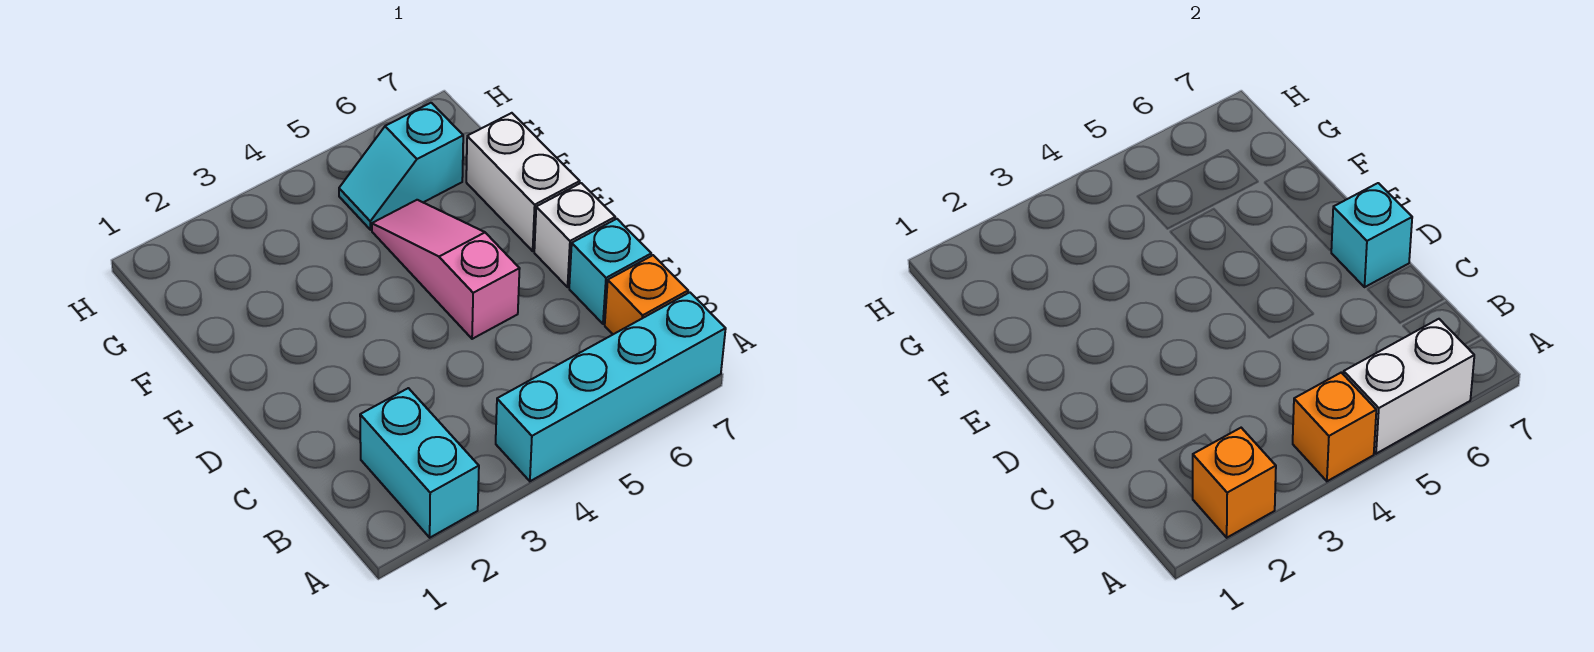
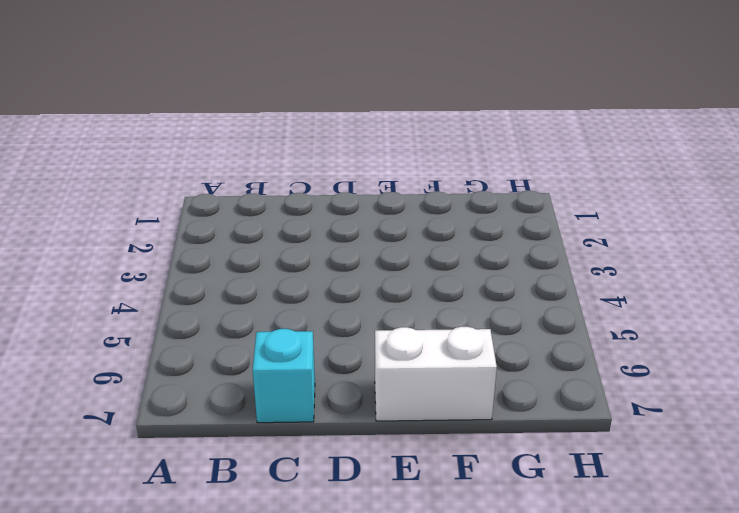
none -> cyan brick A2:B2 level 1
none -> cyan brick A4:A7 level 1
none -> orange brick B7 level 1

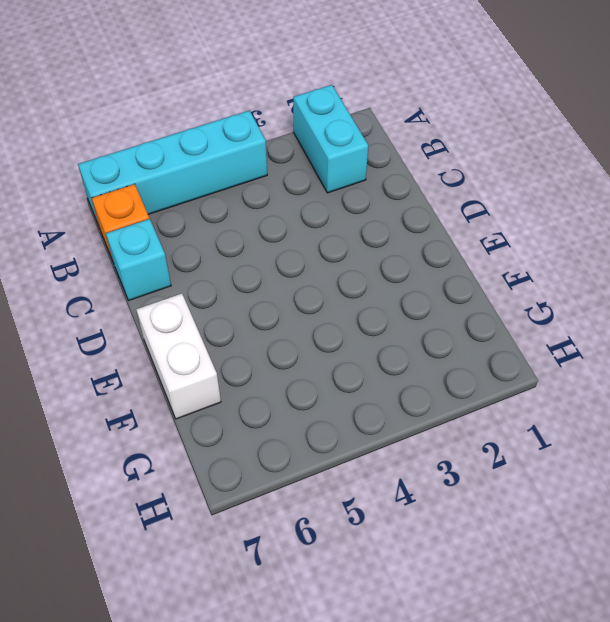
none -> pink slope D5:F5 level 1 top D
none -> white brick D7 level 1
none -> cyan slope G5:G6 level 1 top 6

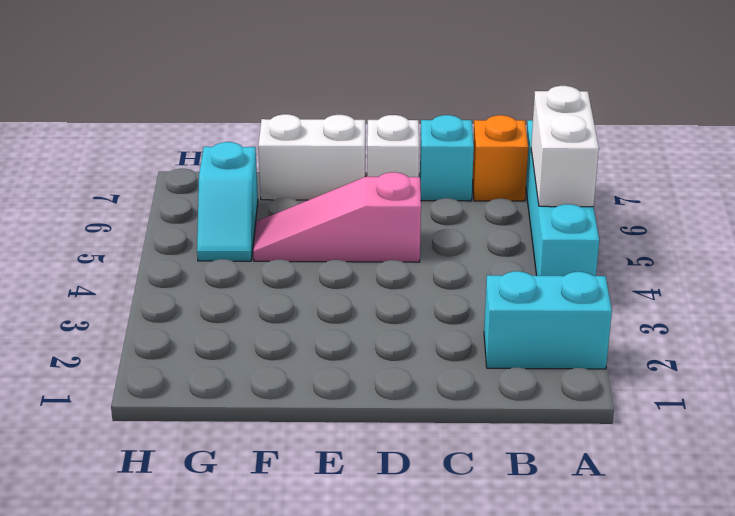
none -> orange brick A2 level 2
none -> orange brick A4 level 2
none -> cyan brick D7 level 2

